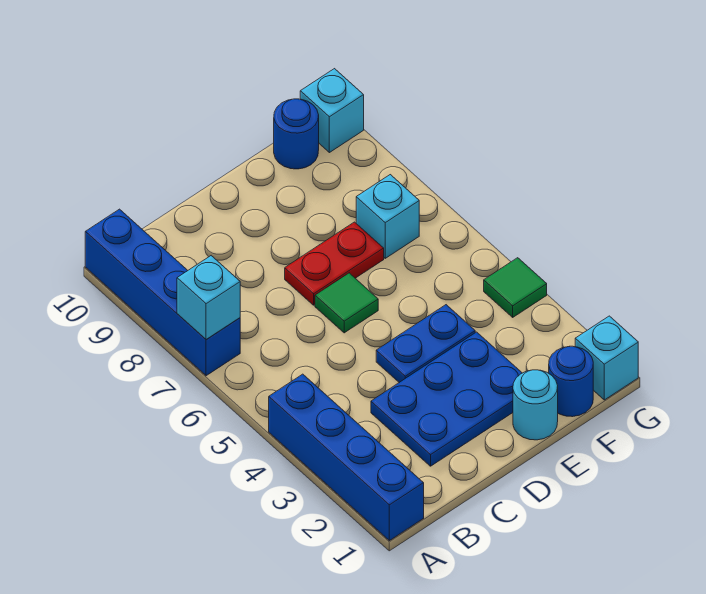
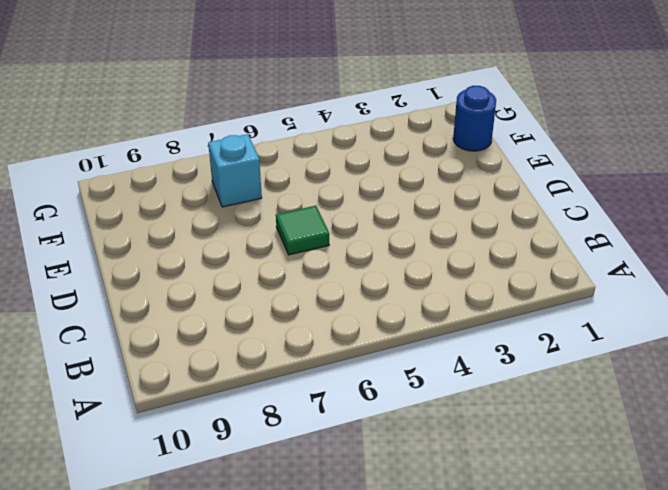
none -> blue brick A1:A4 level 1
none -> blue brick A7:A10 level 1
none -> blue plate C2:E3 level 1

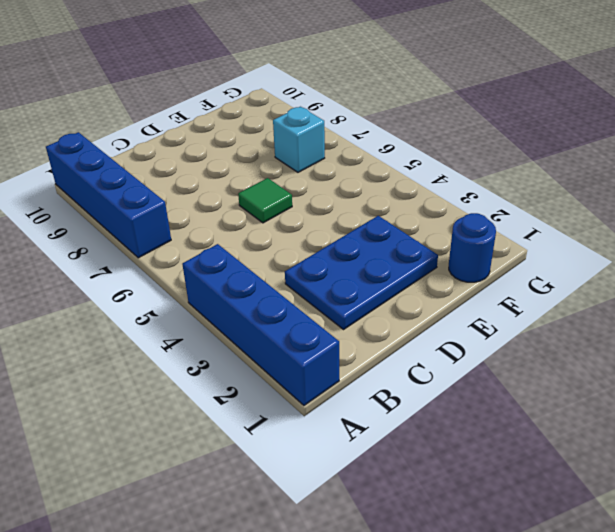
none -> blue plate D4:E4 level 1
none -> red plate D7:E7 level 1
none -> cyan round brick E1 level 1

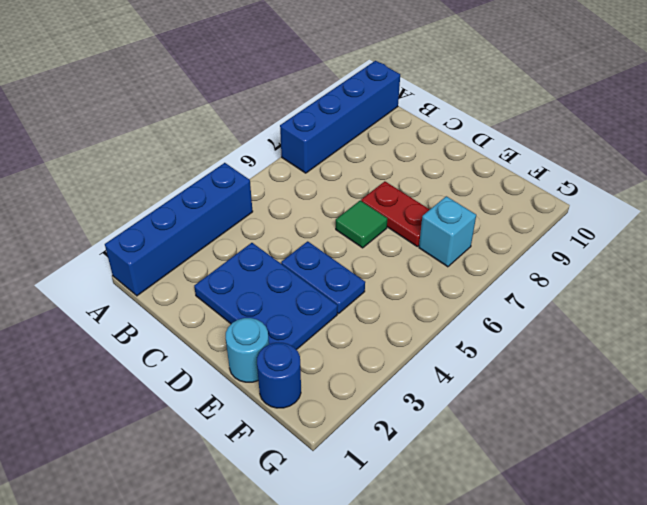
none -> blue round brick F10 level 1
none -> cyan brick G1 level 1
none -> green tile G4 level 1

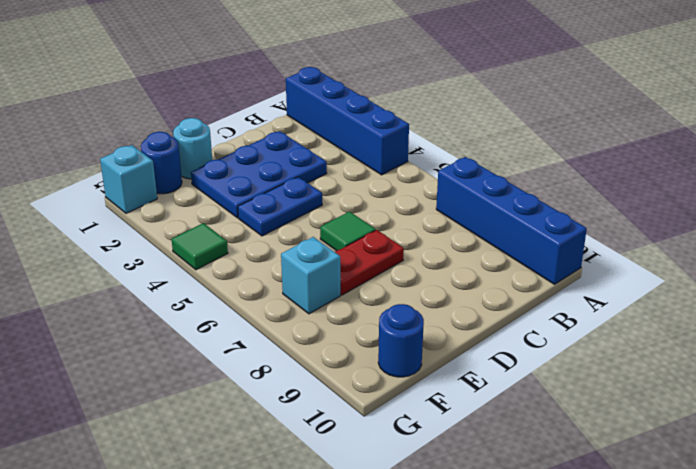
none -> cyan brick G10 level 1
none -> cyan brick A7 level 2

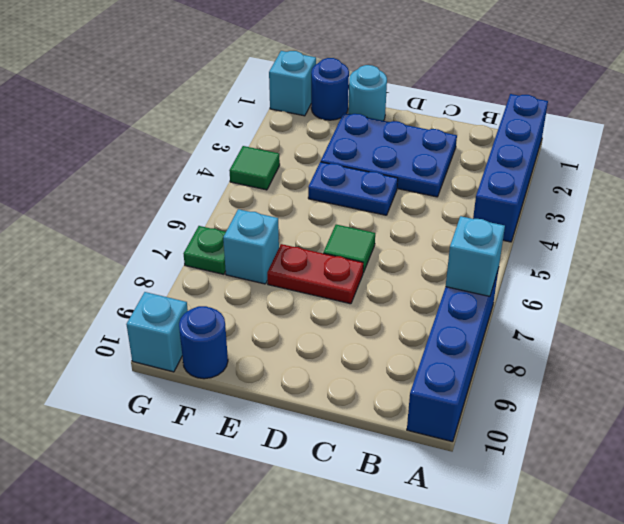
green plate G7 level 1 -> none

